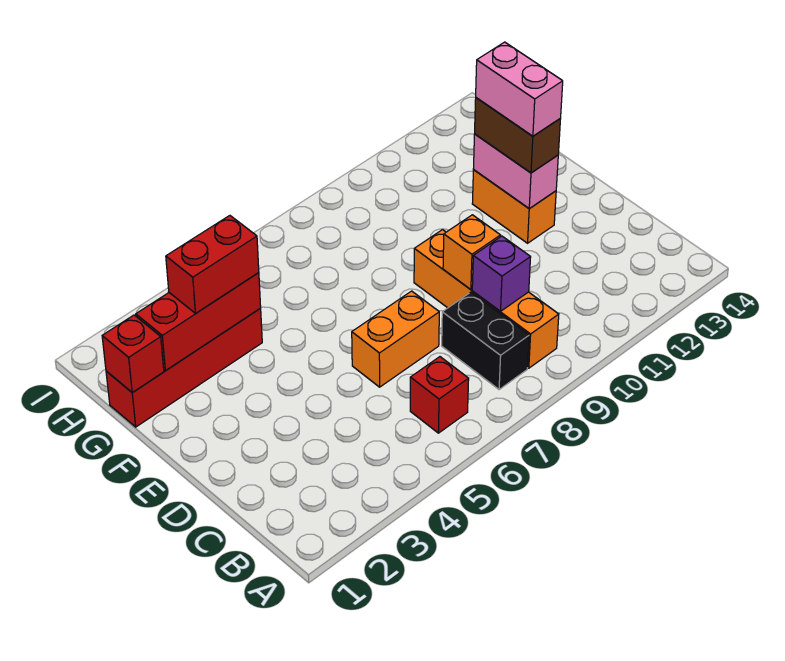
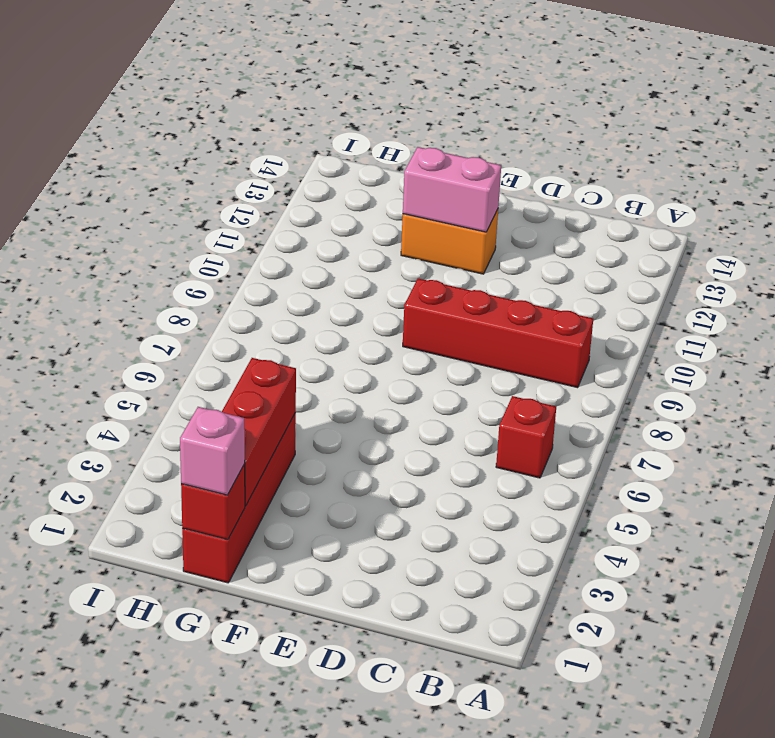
red brick B9:E9 level 1 -> orange brick B9:E9 level 1
pink brick G1 level 3 -> none
none -> black brick B8:C8 level 1
none -> orange brick D6:D7 level 1
none -> purple brick C9 level 2

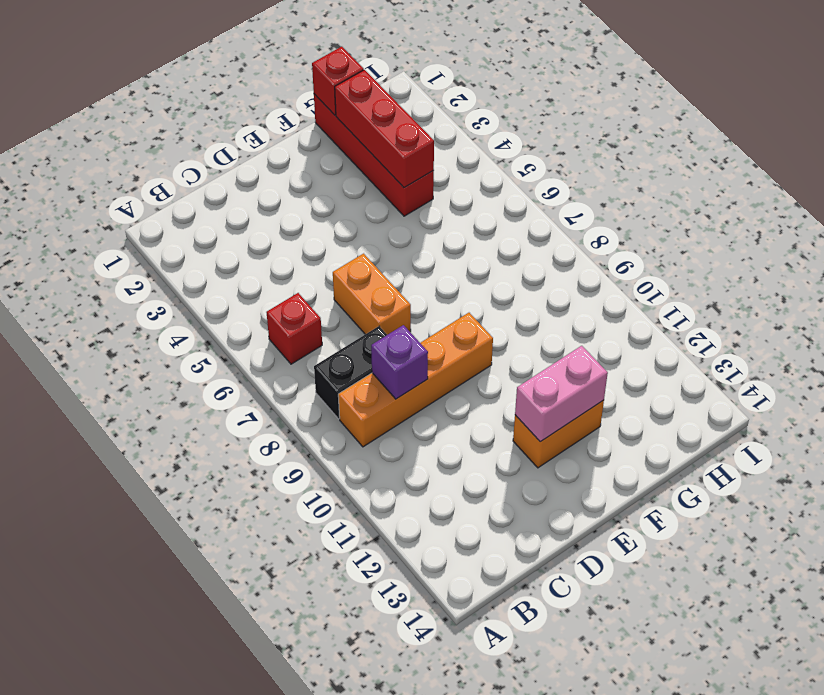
none -> orange brick D9 level 2
none -> brown brick E12:F12 level 3
none -> red brick G3:G4 level 3

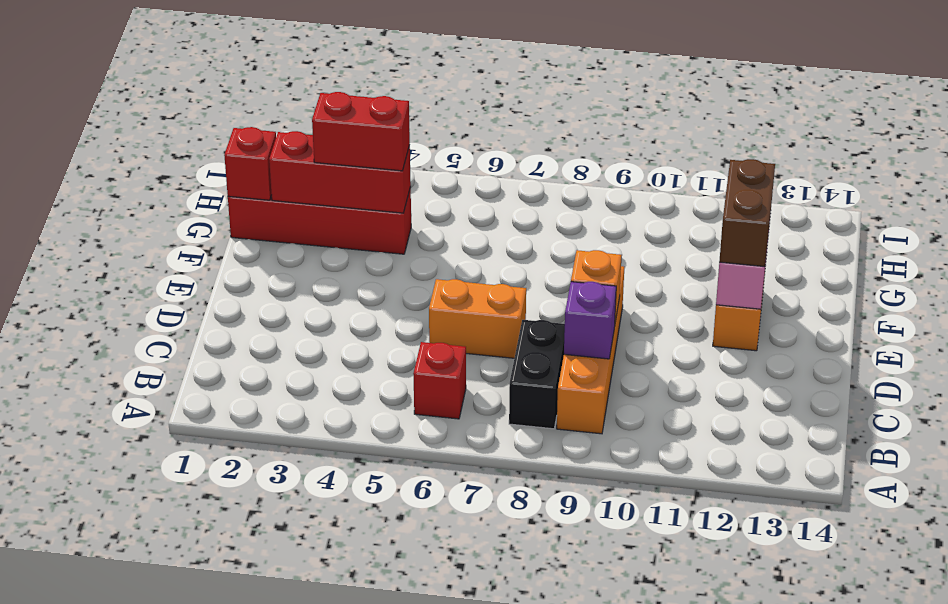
none -> pink brick E12:F12 level 4

